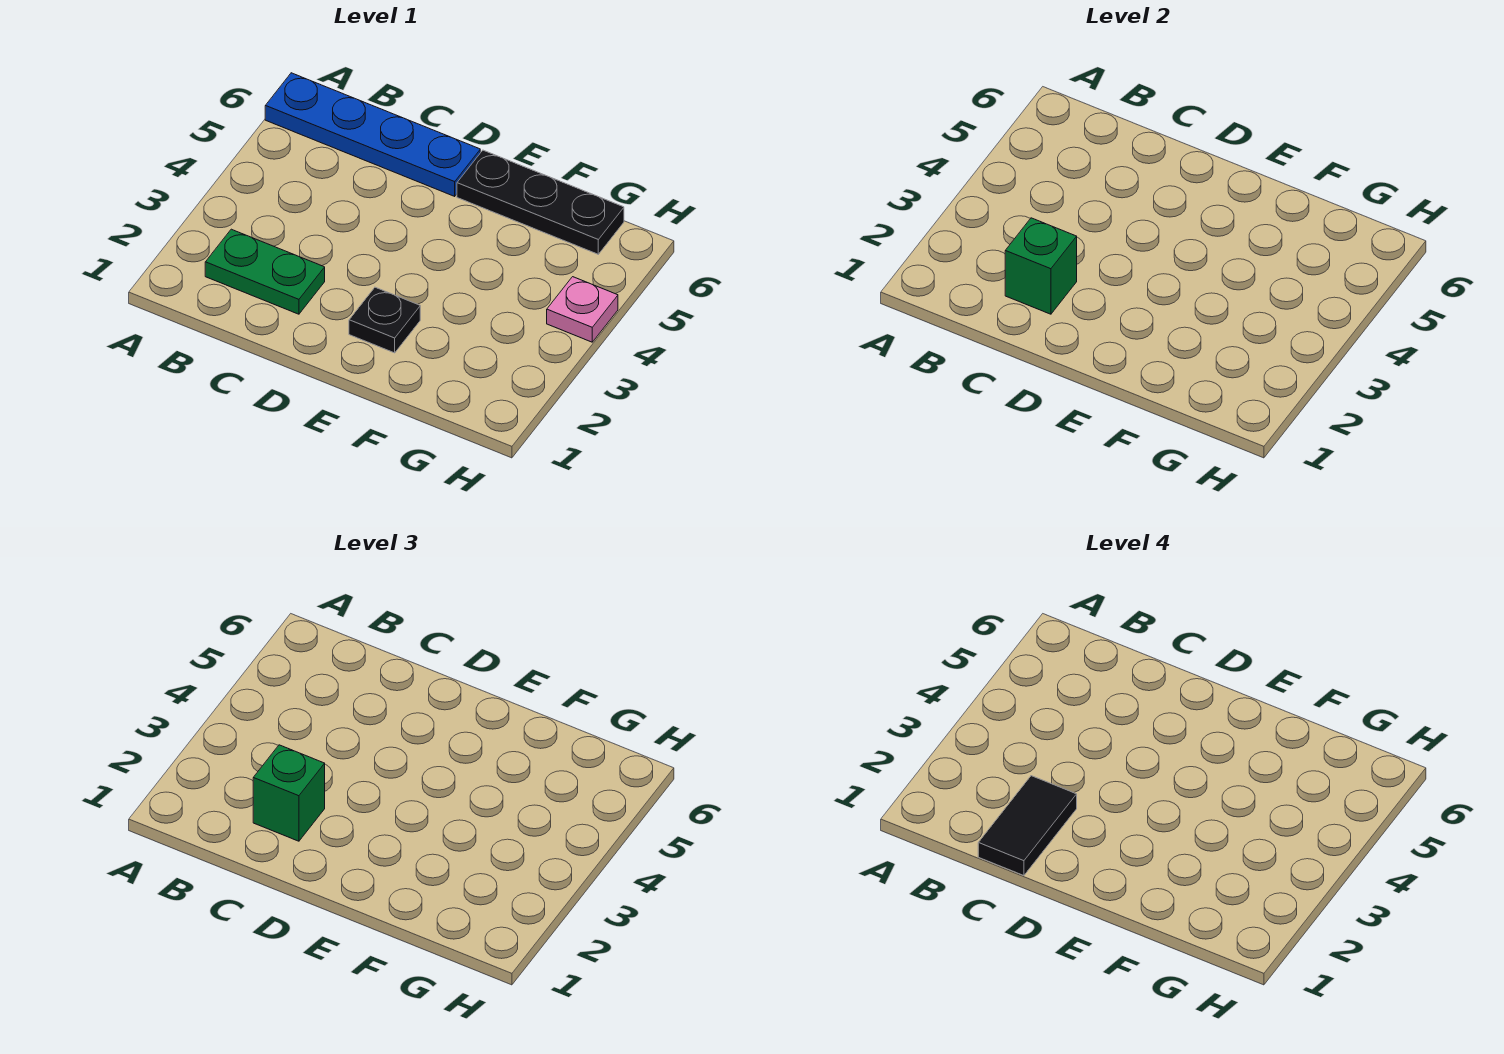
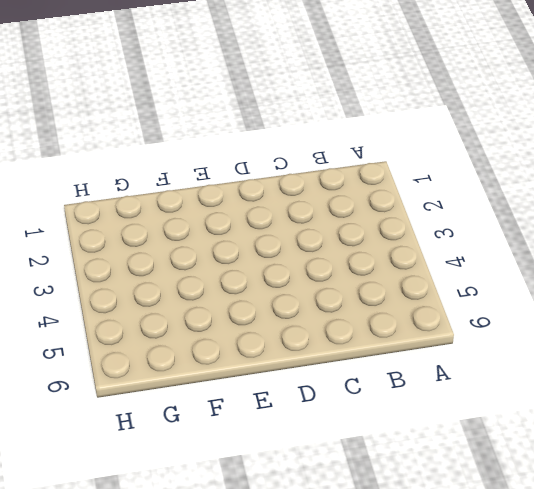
none -> blue plate A6:D6 level 1
none -> green plate B2:C2 level 1

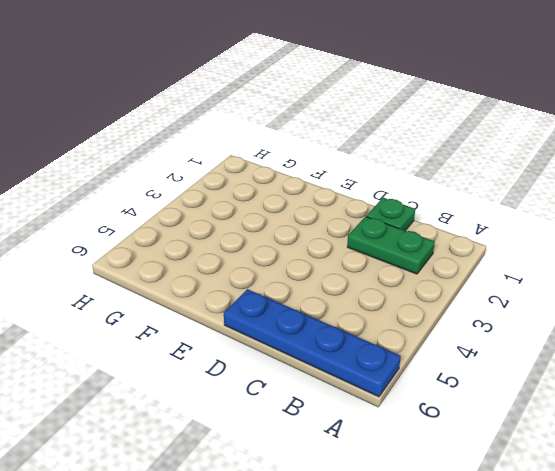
green plate C1 level 1 -> none
none -> black plate E2 level 1
none -> black plate E6:G6 level 1

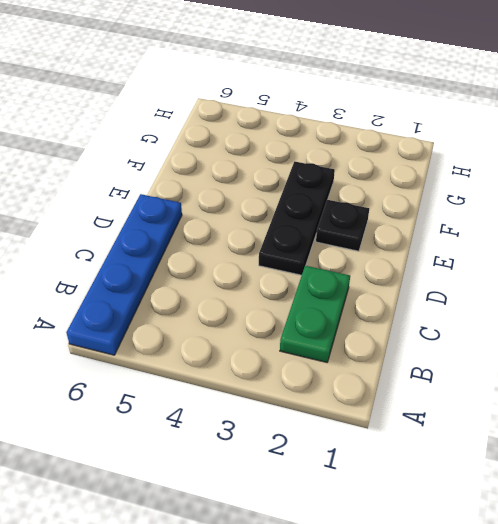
black plate D3:F3 level 1 -> black plate E6:G6 level 1
none -> pink plate H4 level 1
none -> green brick C2 level 2

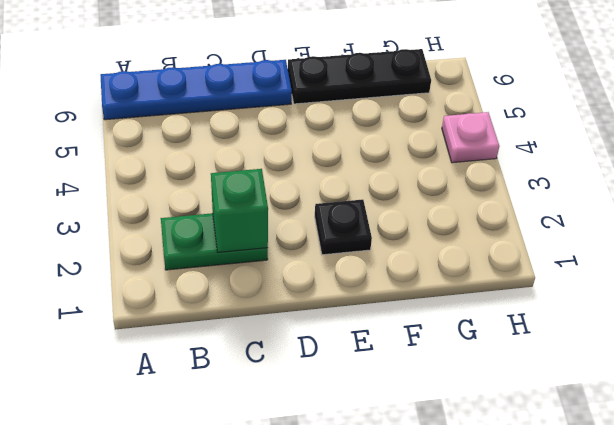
none -> green brick C2 level 3
none -> black tile C1:C2 level 4

